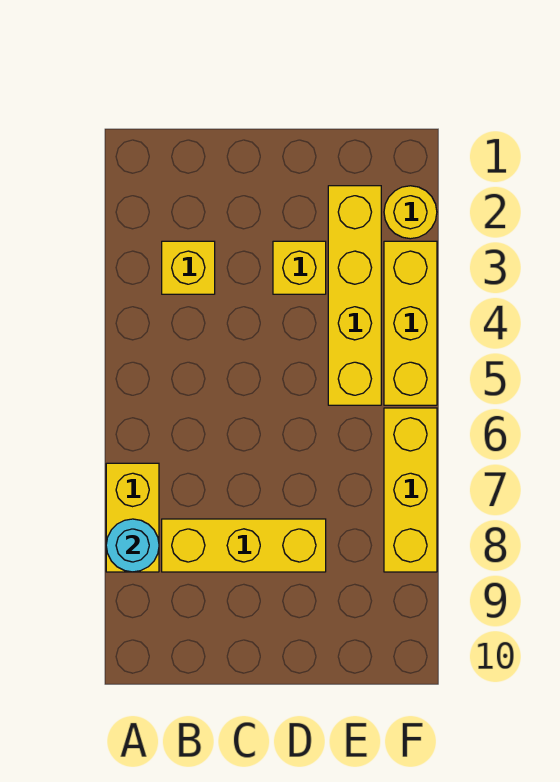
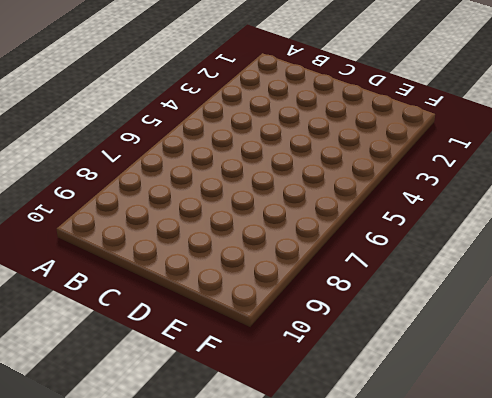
none -> yellow brick A7:A8 level 1
none -> yellow brick B3 level 1

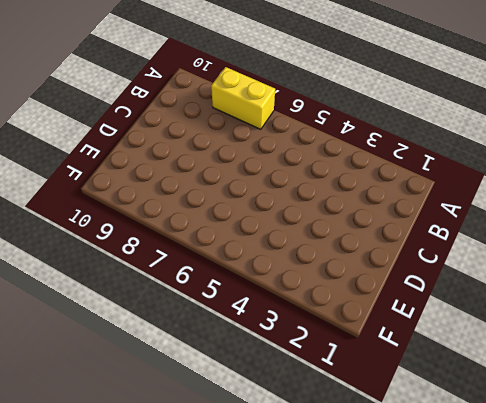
none -> yellow brick B3 level 1
none -> yellow brick B8:D8 level 1

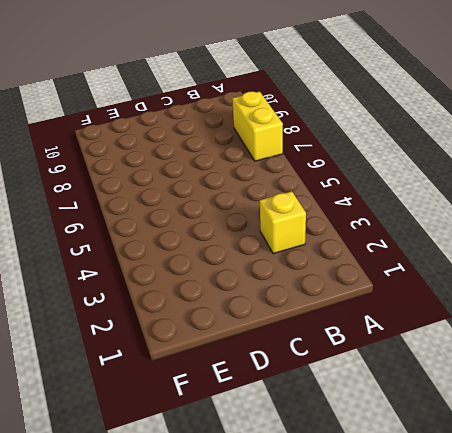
none -> yellow brick B8:D8 level 1
none -> yellow brick D3 level 1

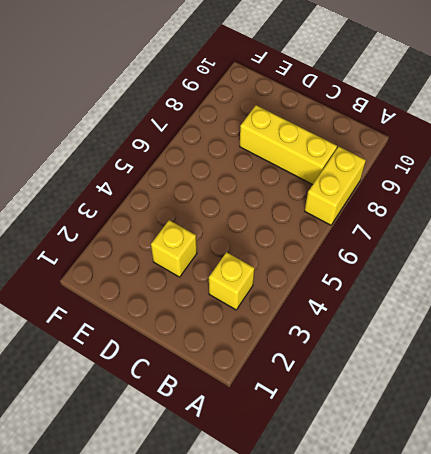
none -> yellow brick E2:E5 level 1
none -> yellow round brick F2 level 1

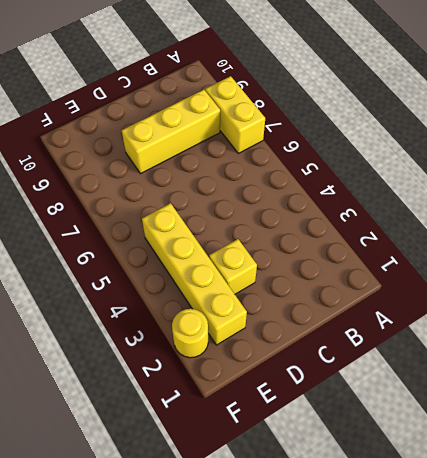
none -> yellow brick B3 level 1
none -> yellow brick F3:F5 level 1

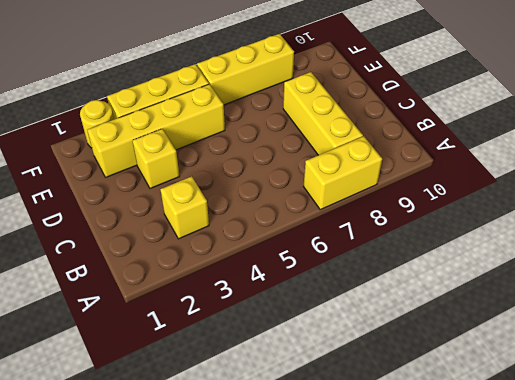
none -> cyan round brick A8 level 2

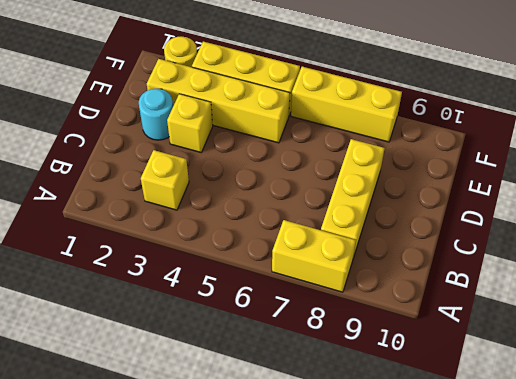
cyan round brick D2 level 1 -> cyan round brick A8 level 2

